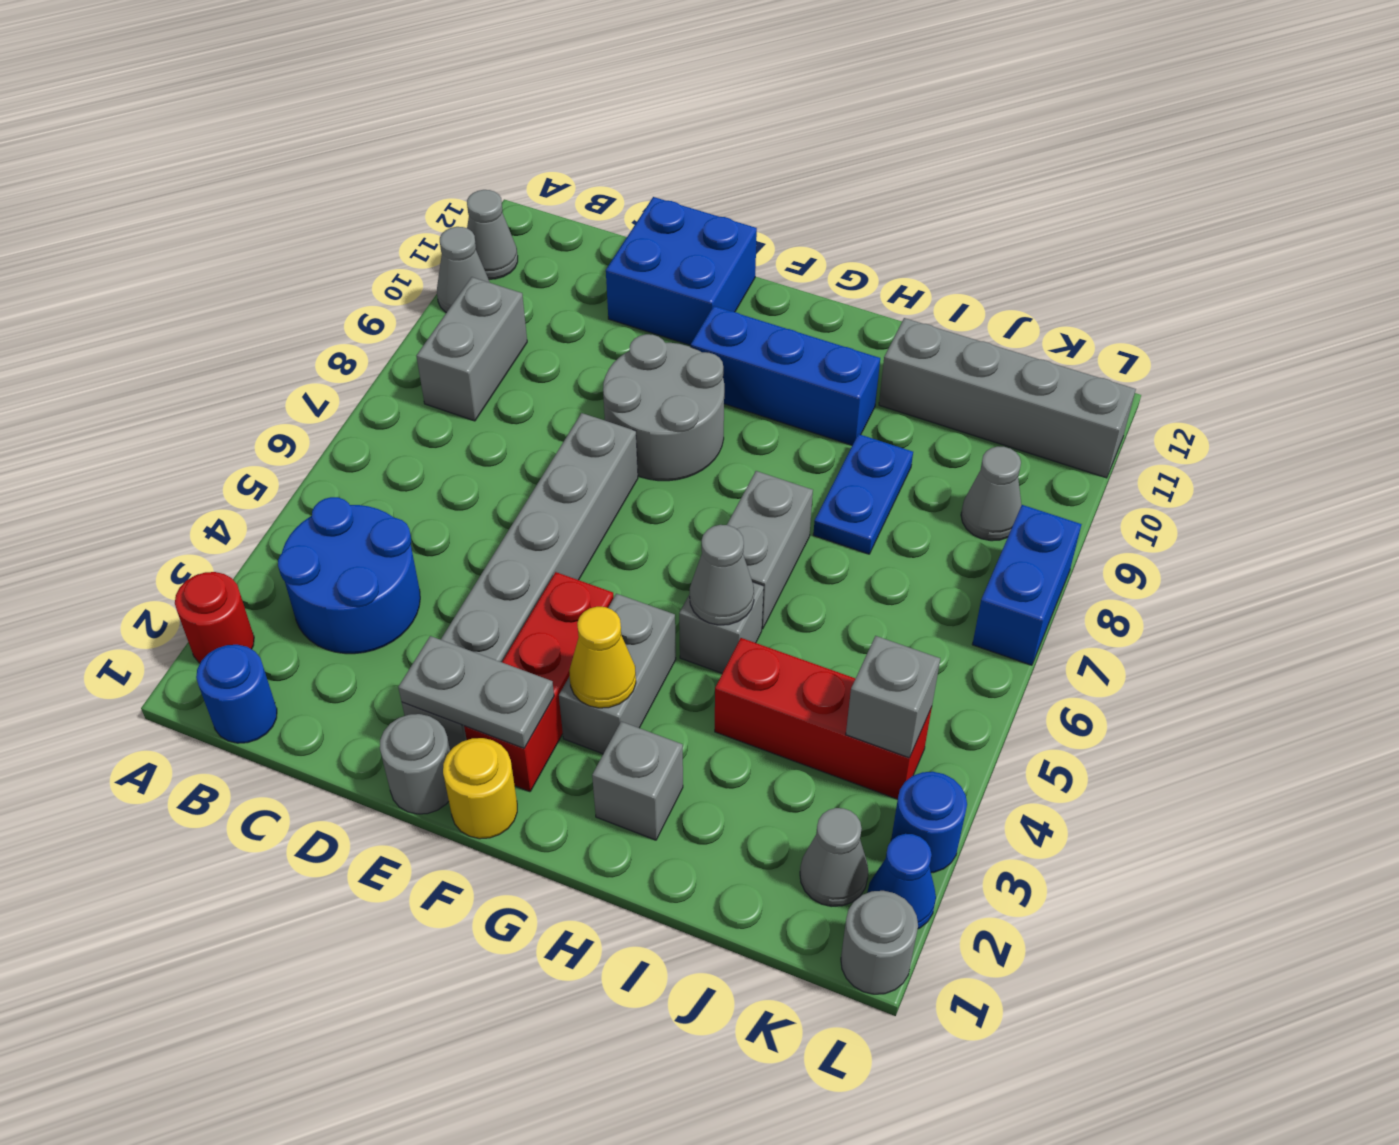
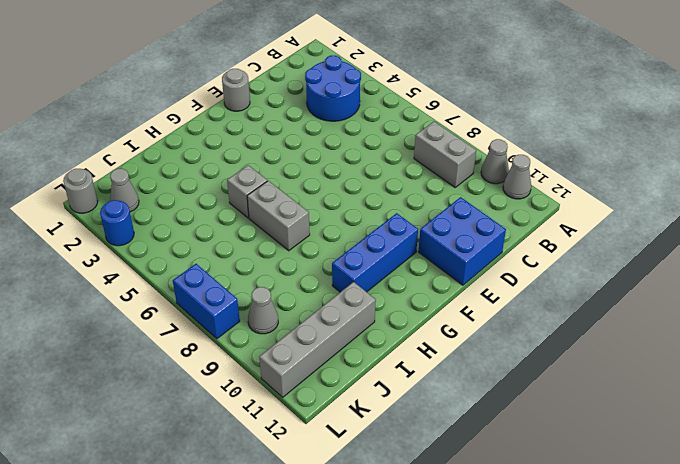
none -> red round brick A2 level 1
none -> blue round brick B1 level 1
none -> grey brick E2:E7 level 1
none -> grey round brick E8:F9 level 1

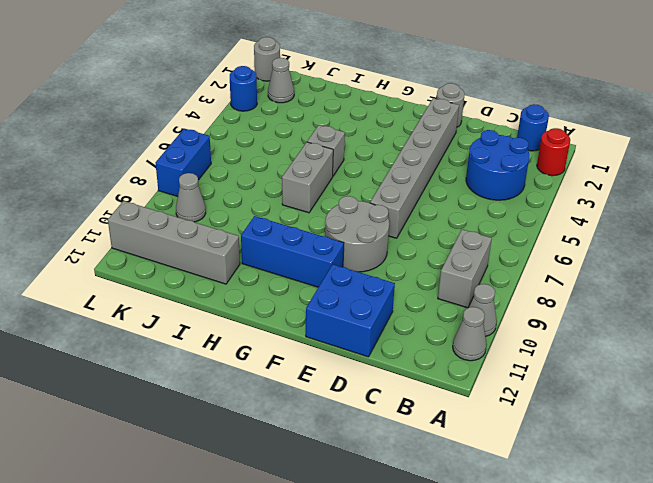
none -> yellow round brick F1 level 1
none -> red brick F2:F4 level 1
none -> grey brick G3:G4 level 1
none -> grey brick H2 level 1

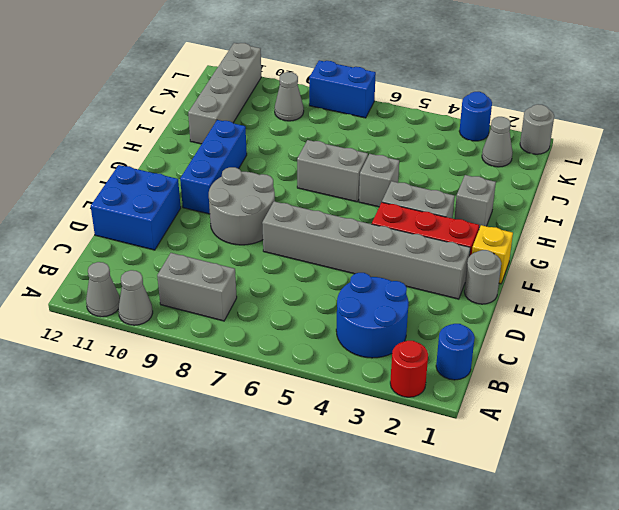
yellow brick F1 level 1 -> yellow round brick F1 level 1
none -> red brick I4:K4 level 1
none -> blue plate I8:I9 level 1
none -> blue cone L2 level 1
none -> grey plate E2:F2 level 2

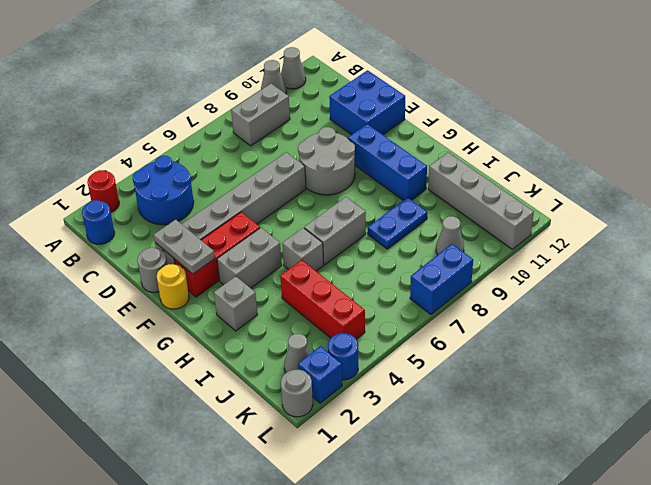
blue brick L2 level 1 -> blue cone L2 level 1
none -> yellow cone G3 level 2
none -> grey cone H5 level 2
none -> grey brick K4 level 2

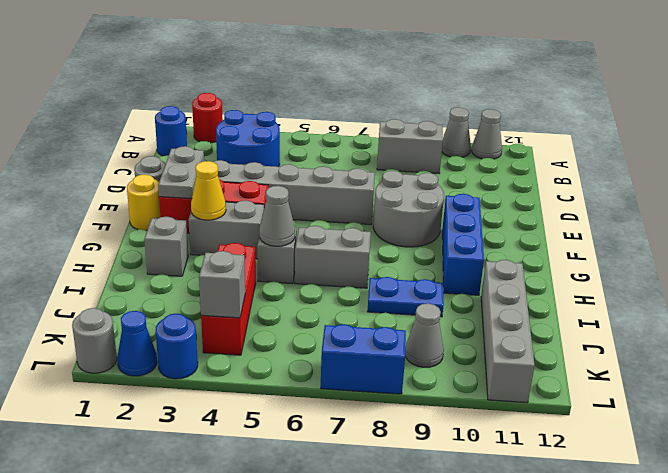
none -> blue brick D11:E12 level 1
none -> grey cone K2 level 1

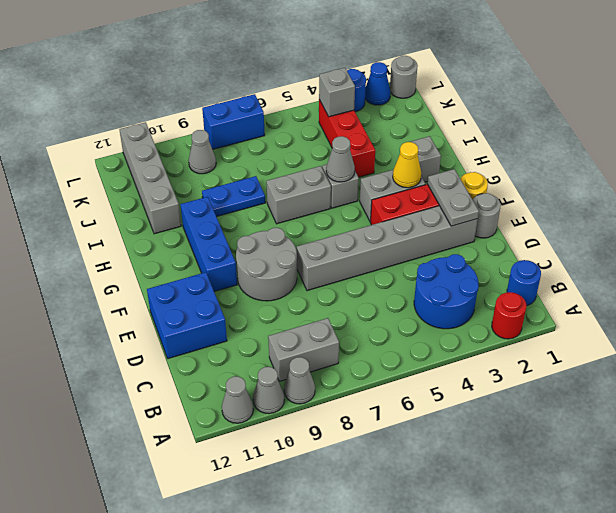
grey cone A9 level 1 -> grey cone K2 level 1

